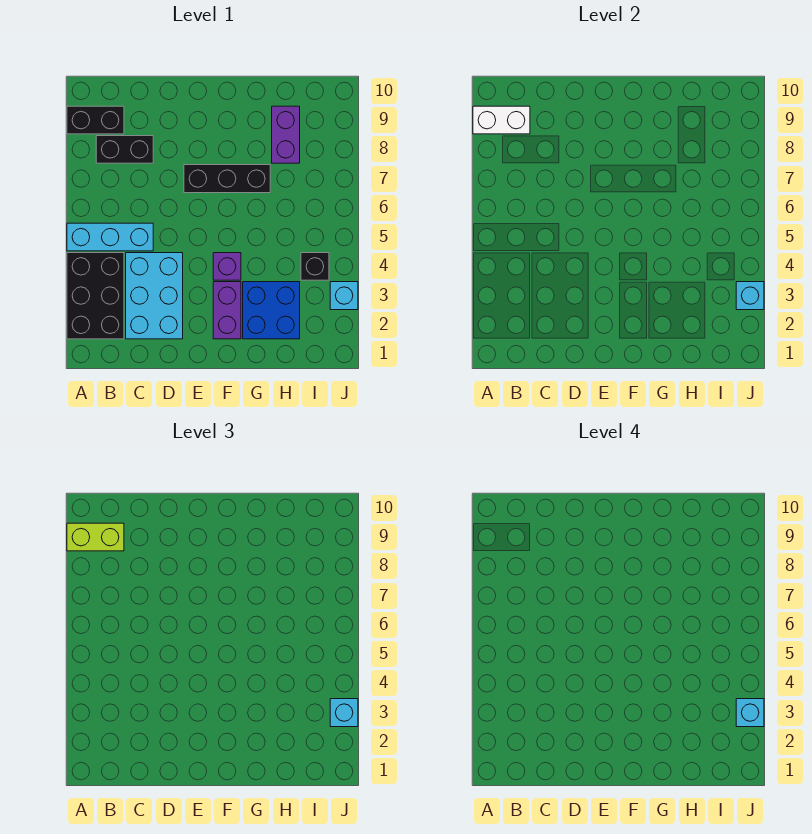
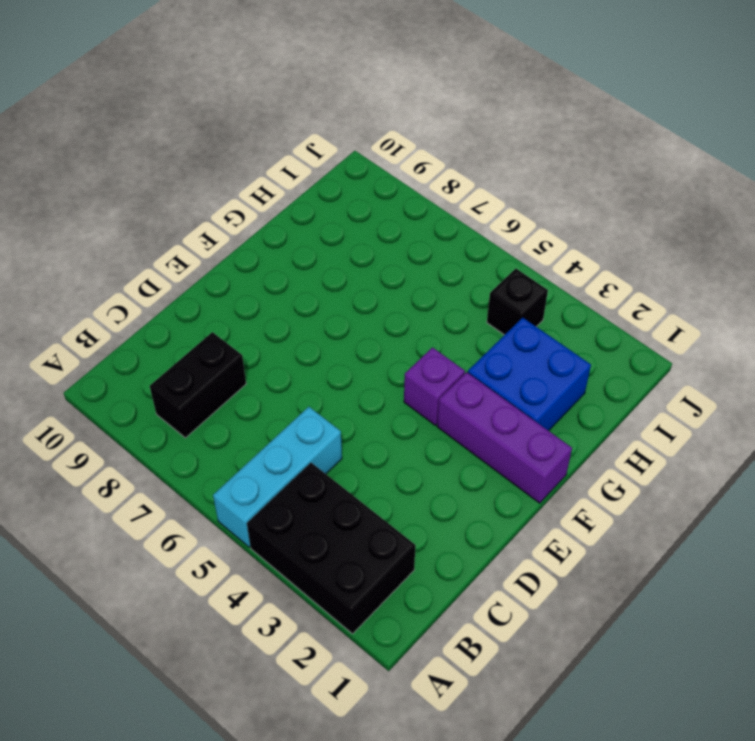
purple brick F1:F3 level 1 -> purple brick F2:F3 level 1
none -> black brick A9:B9 level 1
none -> cyan brick C2:D4 level 1
none -> black brick E7:G7 level 1

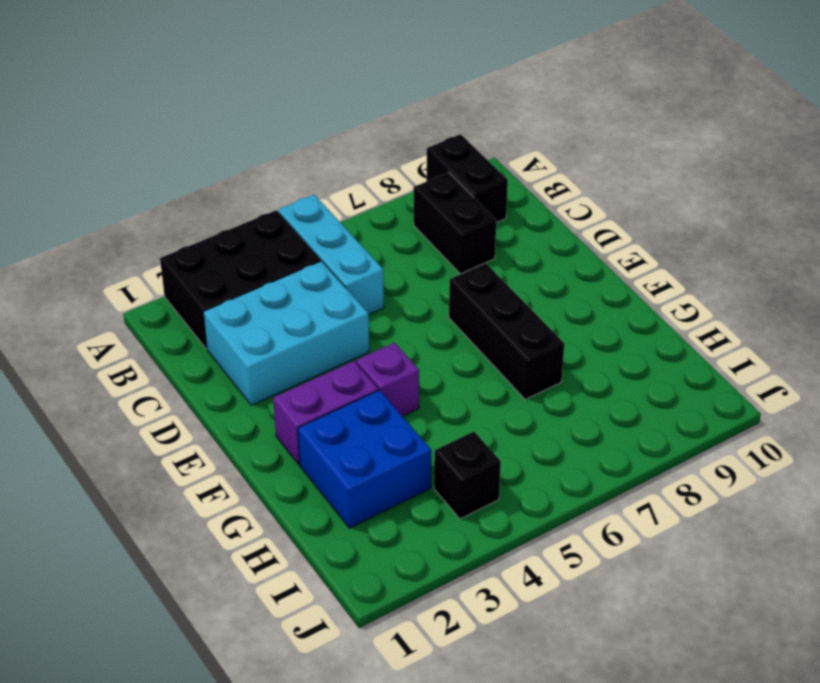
none -> purple brick H8:H9 level 1
none -> cyan brick J3 level 1
none -> white brick A9:B9 level 2

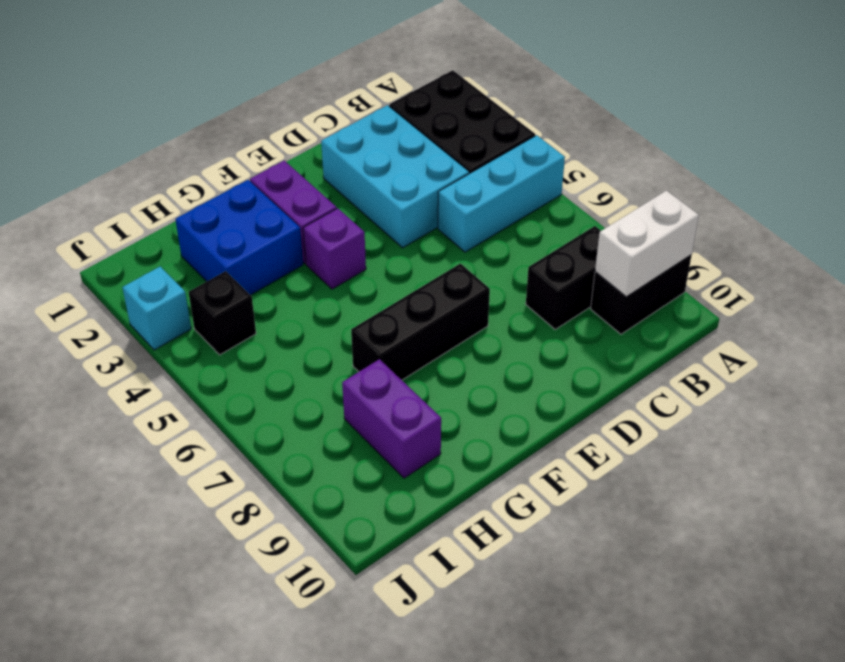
none -> cyan brick J3 level 2
none -> lime brick A9:B9 level 3
none -> cyan brick J3 level 3

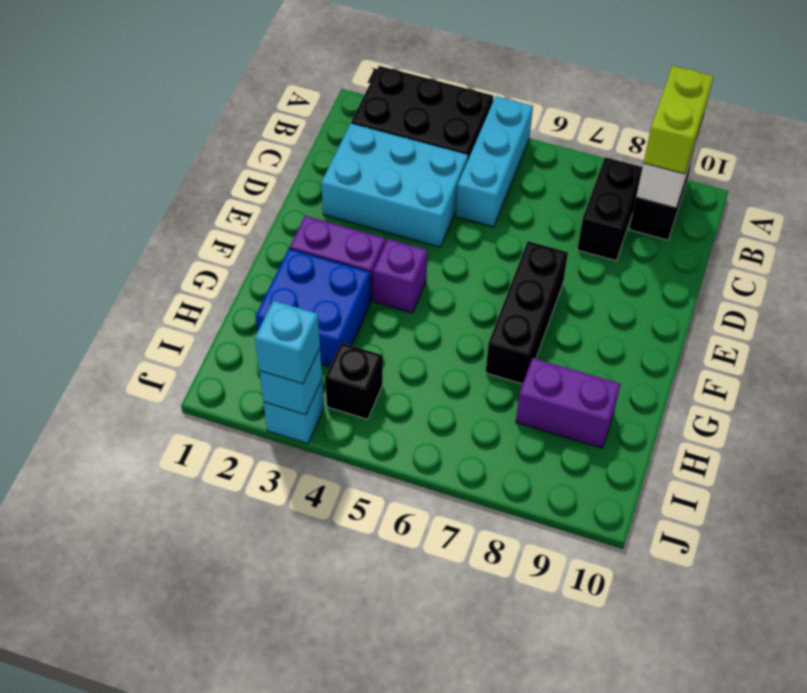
none -> cyan brick J3 level 4

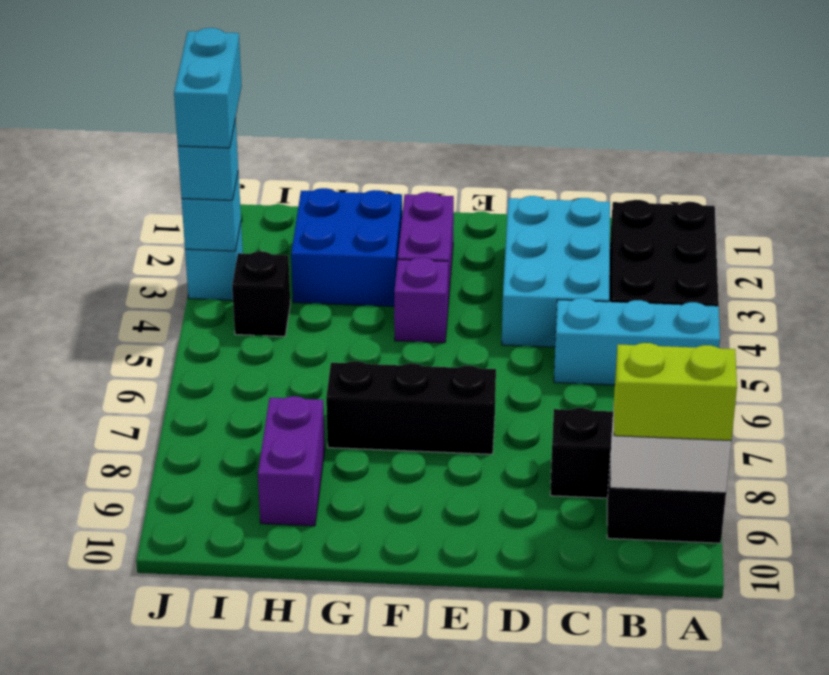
cyan brick J2:J3 level 4 -> cyan brick J3 level 4

